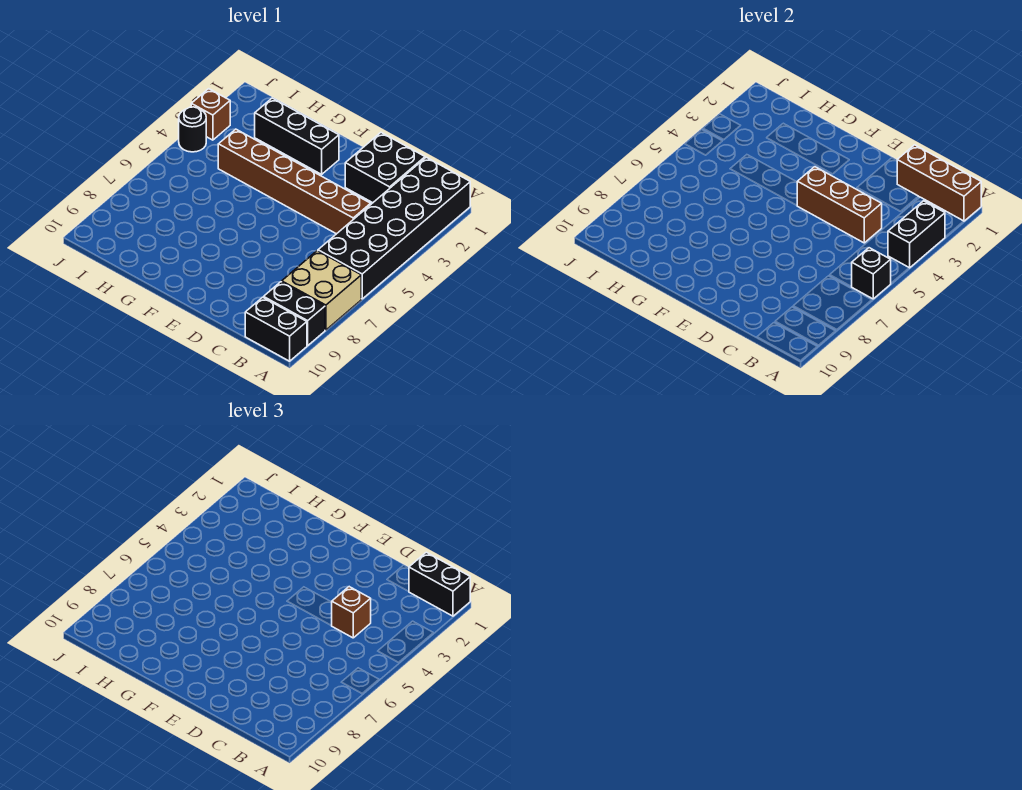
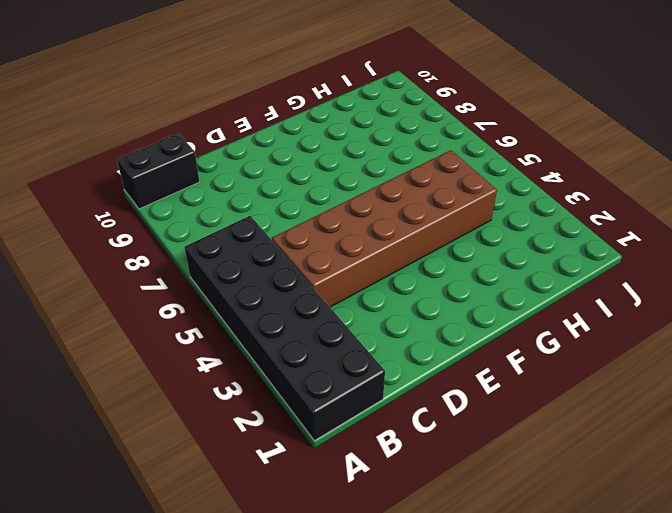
brown brick C4:H5 level 1 -> brown brick C4:H4 level 1
none -> tan brick A7:B8 level 1
none -> black brick A9:B9 level 1
none -> black brick C1:D2 level 1

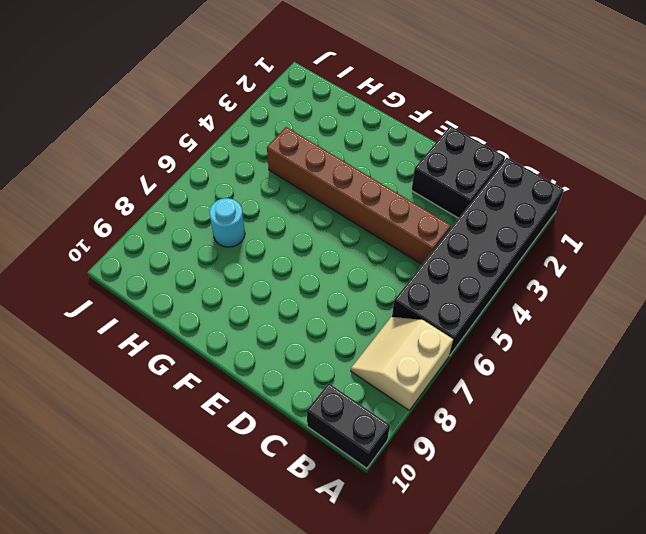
tan slope A7:B8 level 1 top A -> tan brick A7:B8 level 1
cyan round brick H7 level 1 -> none
none -> black brick A9:B9 level 1
none -> black brick F2:H2 level 1
none -> brown brick J3 level 1

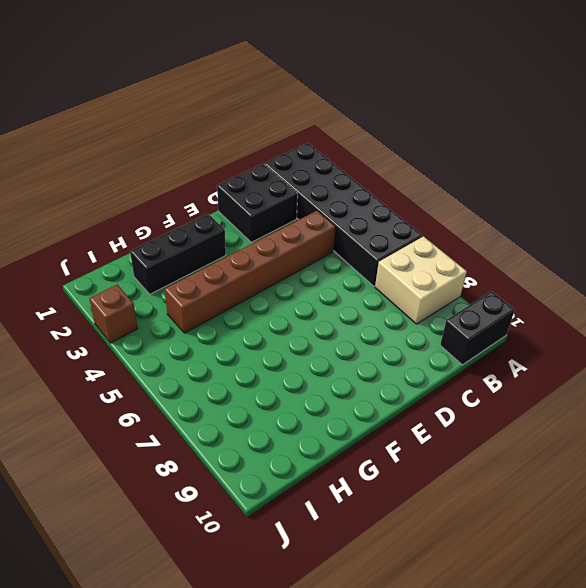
none -> black brick A9:B9 level 1
none -> black round brick J4 level 1
none -> brown brick A1:C1 level 2

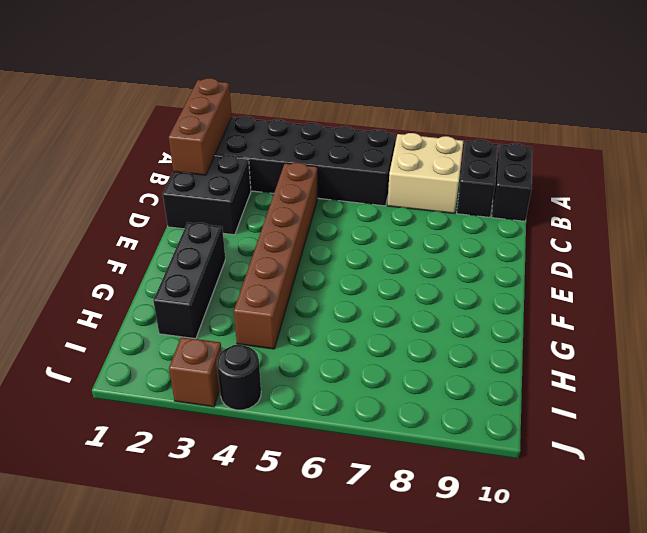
none -> black brick A3:A4 level 2
none -> black brick A6 level 2
none -> brown brick C4:E4 level 2

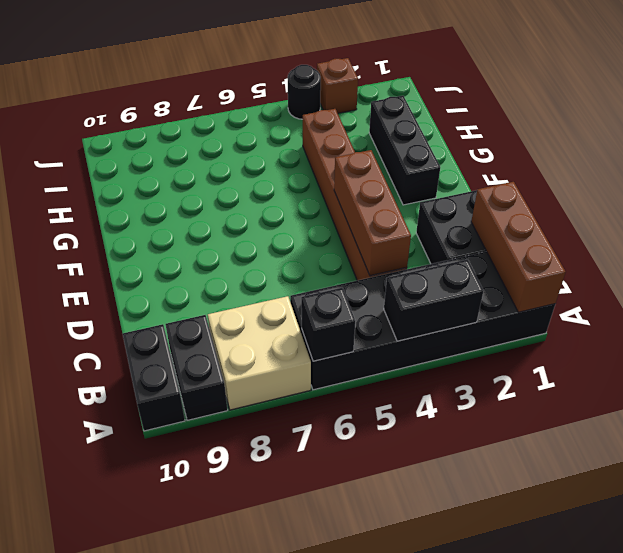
none -> black brick A1:B1 level 3
none -> brown brick C4 level 3

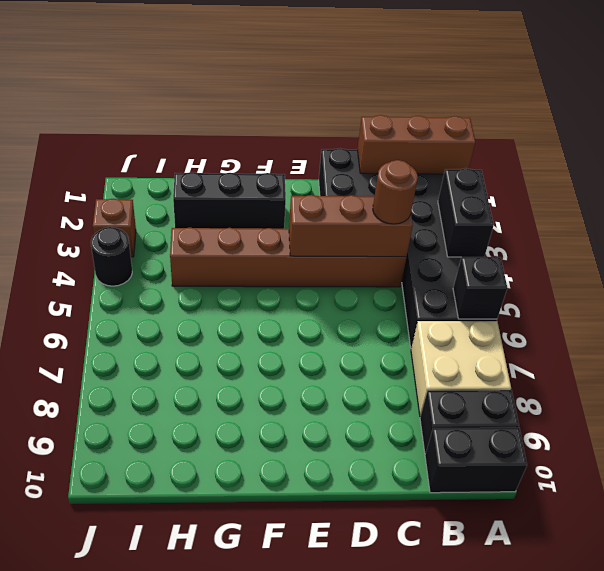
brown round brick C4 level 3 -> brown brick C4 level 3
none -> black brick A1:B1 level 3

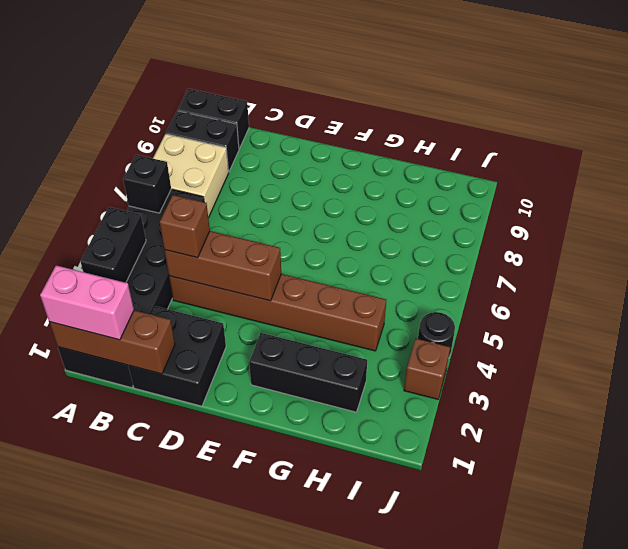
pink brick A1:B1 level 3 -> black brick A1:B1 level 3

